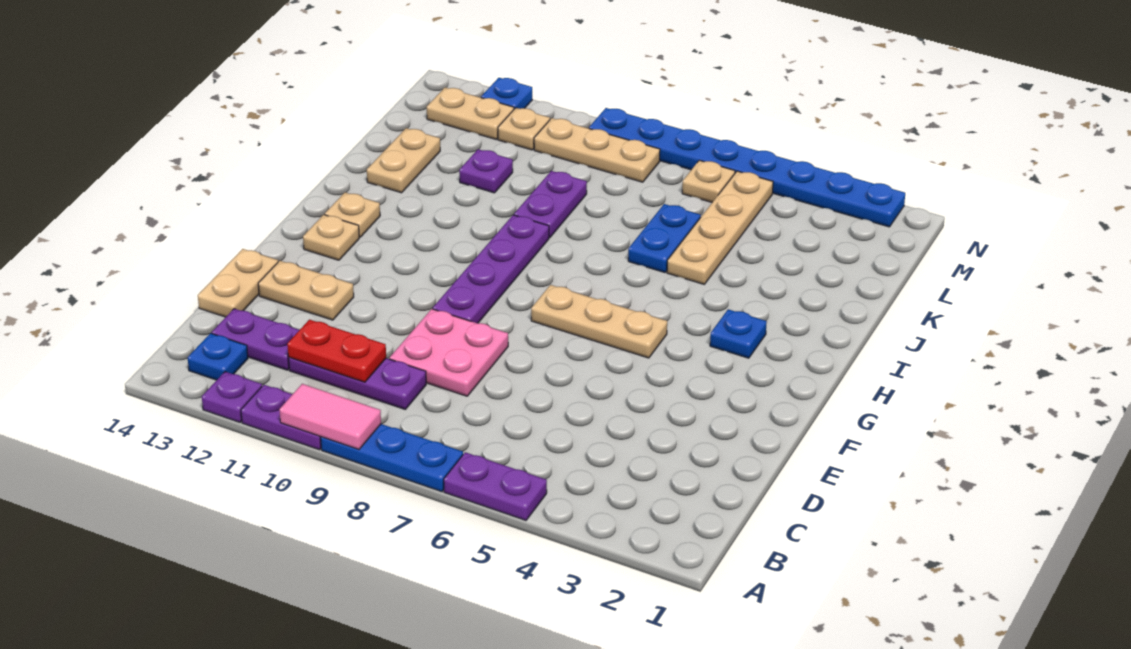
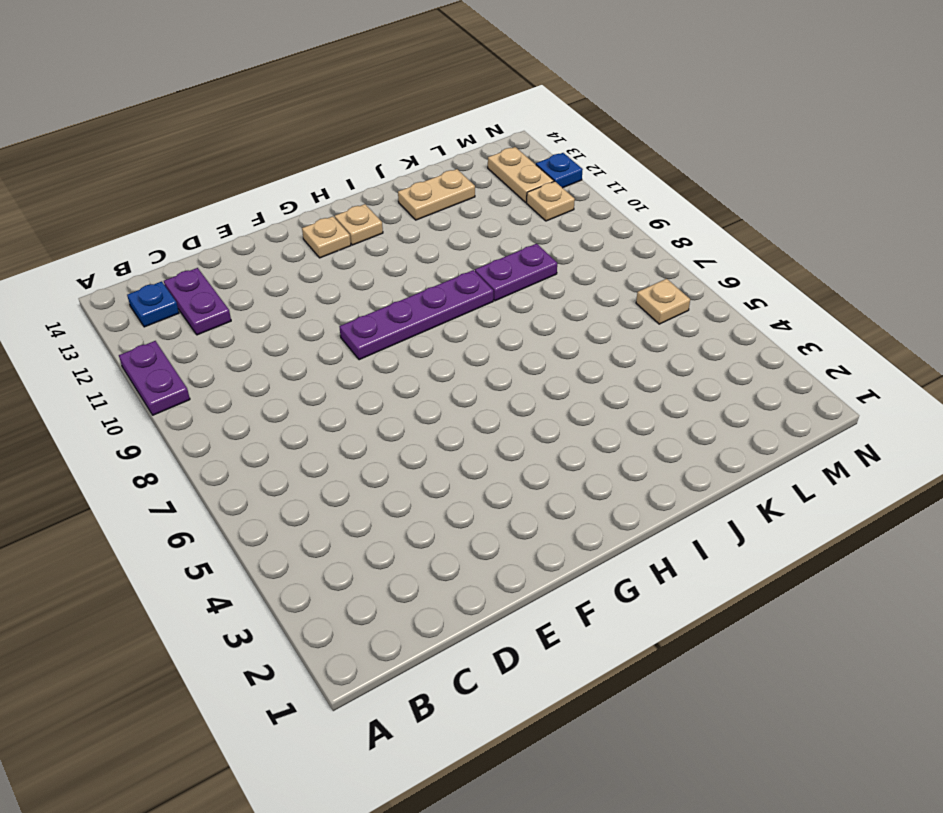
none -> purple plate A5:A6 level 1
none -> blue plate A7:A9 level 1
none -> purple plate A12 level 1

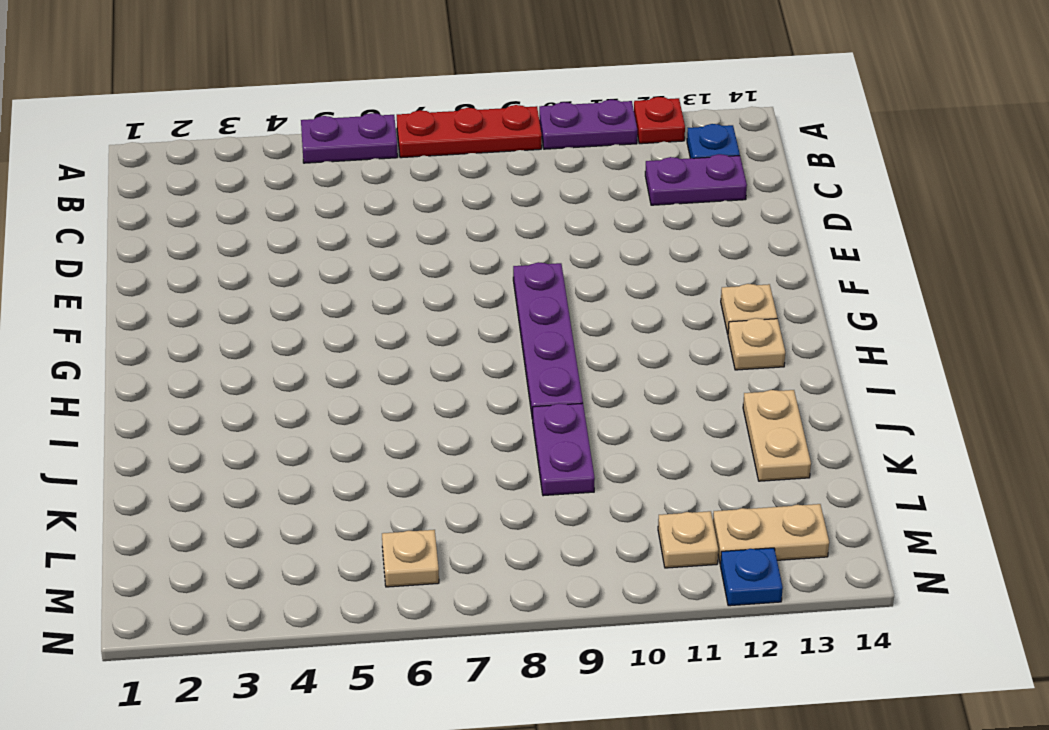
red plate A7:A9 level 1 -> blue plate A7:A9 level 1
red plate A12 level 1 -> purple plate A12 level 1
none -> purple plate C9:C11 level 1
none -> pink plate D8:E9 level 1
none -> tan plate D14:E14 level 1

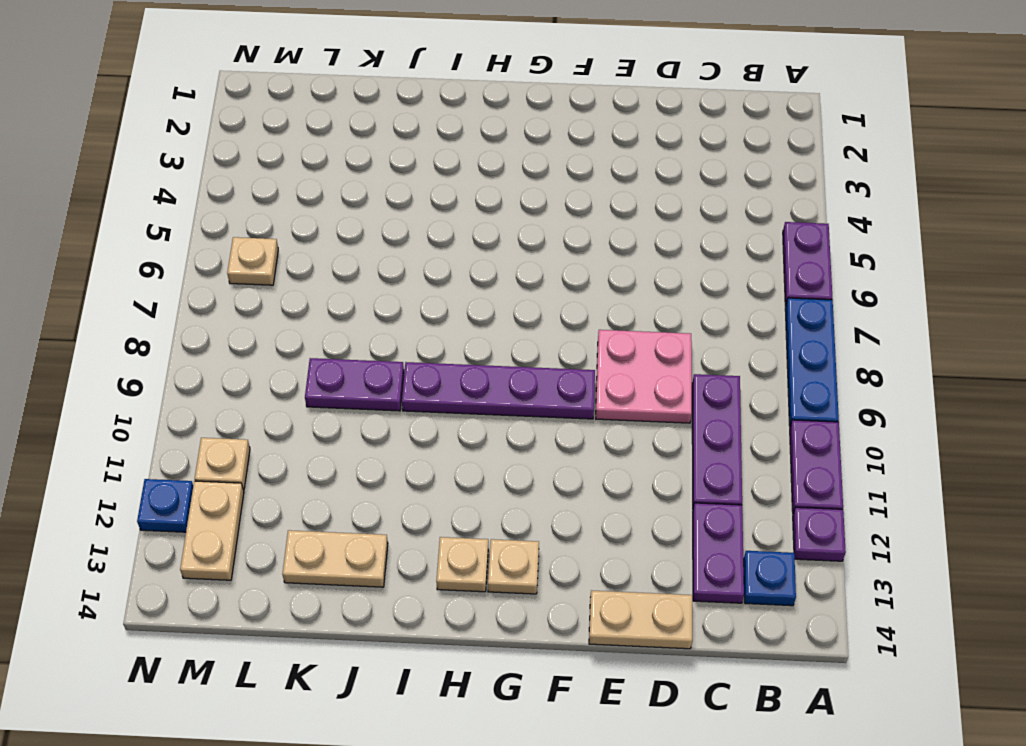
none -> tan plate E12:E13 level 1
none -> tan plate G5:G7 level 1
none -> blue plate H3 level 1

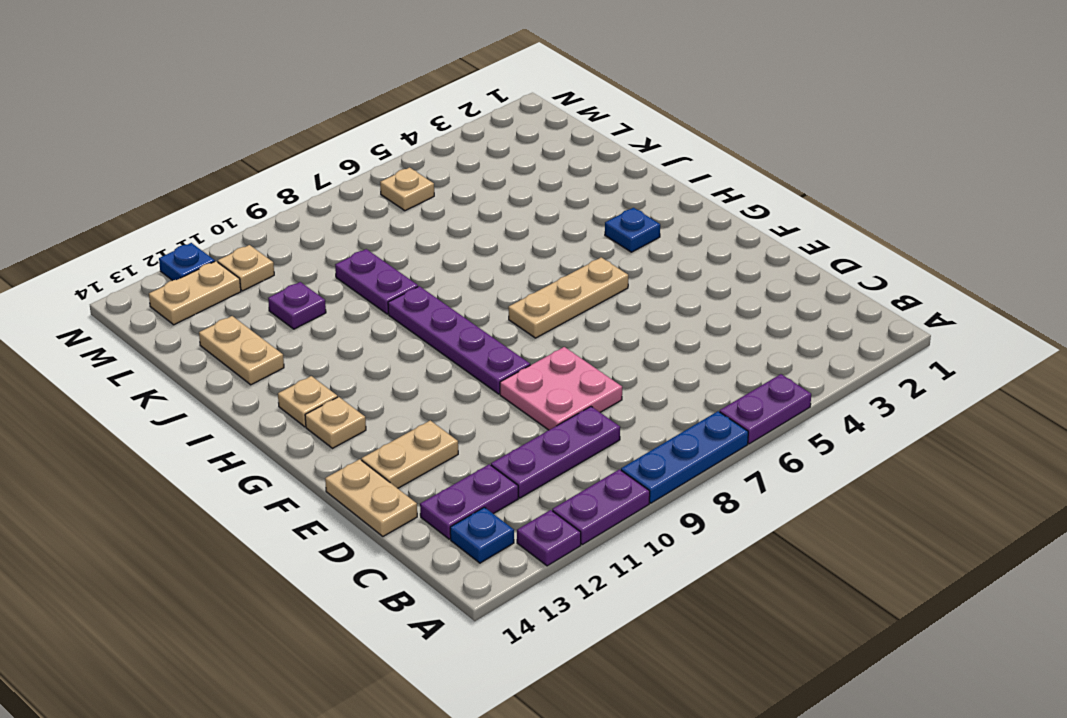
none -> tan plate J5:M5 level 1
none -> blue plate J6:K6 level 1
none -> tan plate M8:M10 level 1

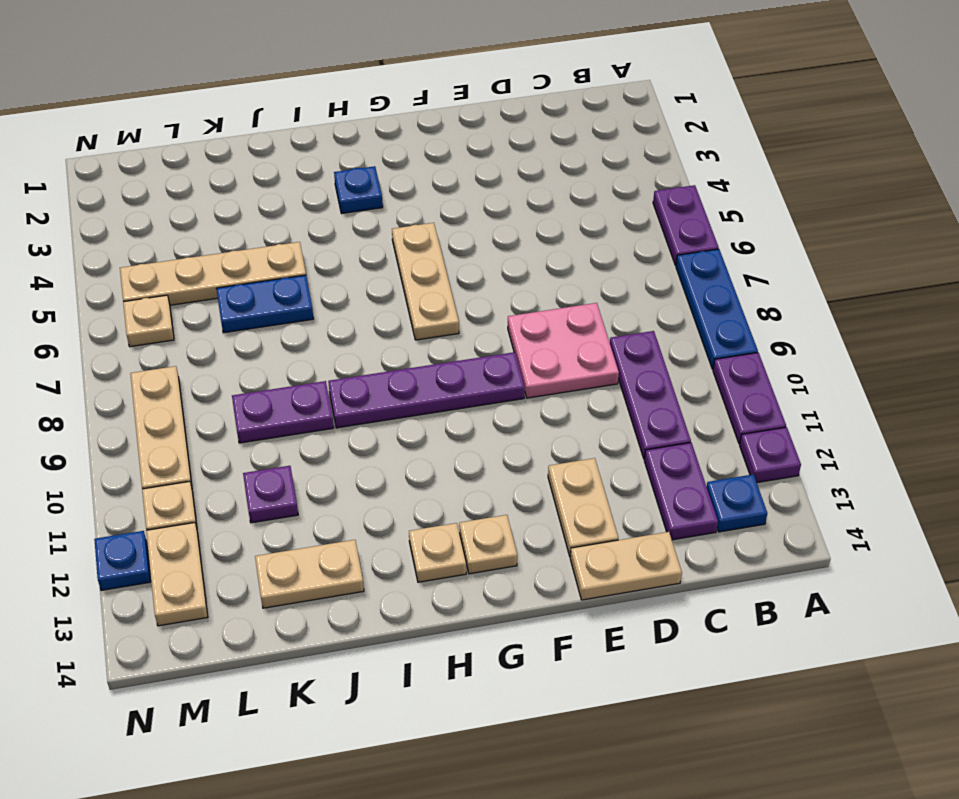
none -> blue plate N2:N9 level 1
none -> pink tile A9:A10 level 2
none -> red plate C10:C11 level 2

